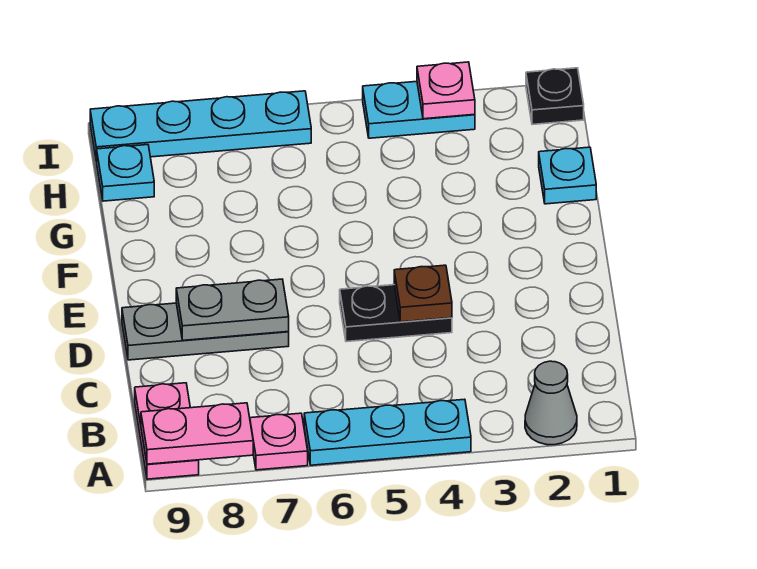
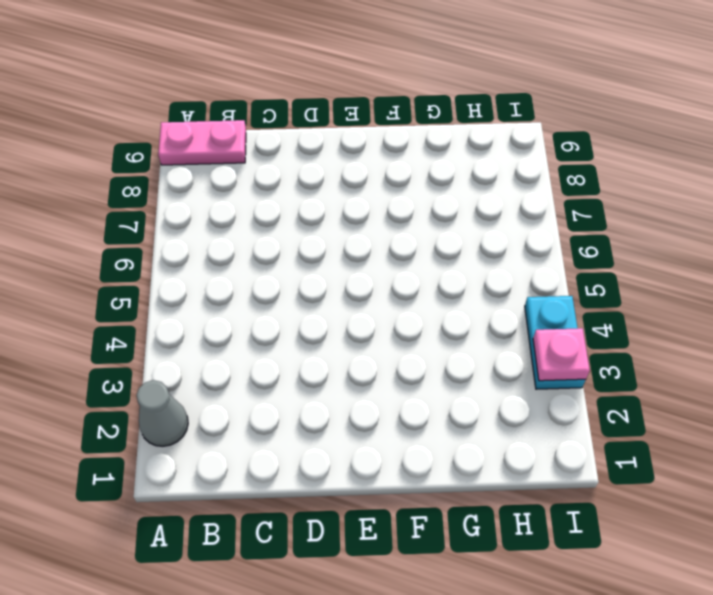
none -> cyan plate A4:A6 level 1
none -> pink plate A7 level 1
none -> black plate D4:D5 level 1

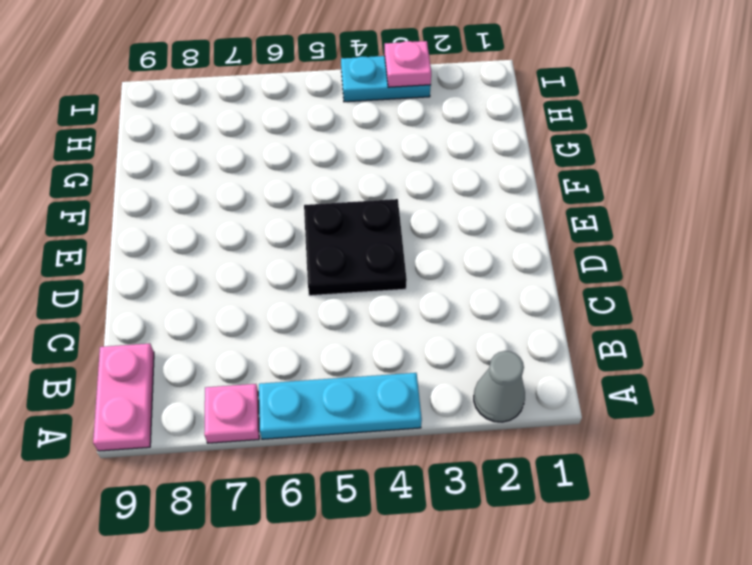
black plate D4:E5 level 1 -> black plate D4:D5 level 1
none -> grey plate D7:D9 level 1
none -> cyan plate G1 level 1
none -> cyan plate H9 level 1

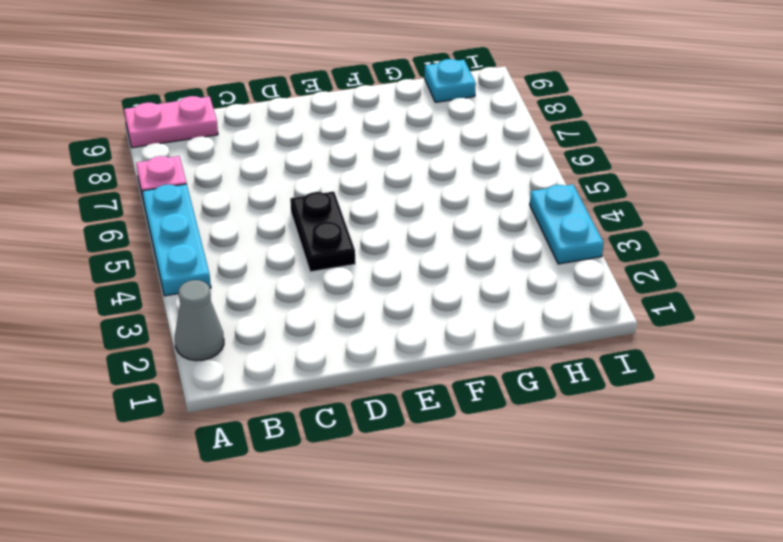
none -> grey plate D7:D9 level 1
none -> cyan plate G1 level 1
none -> black plate I1 level 1

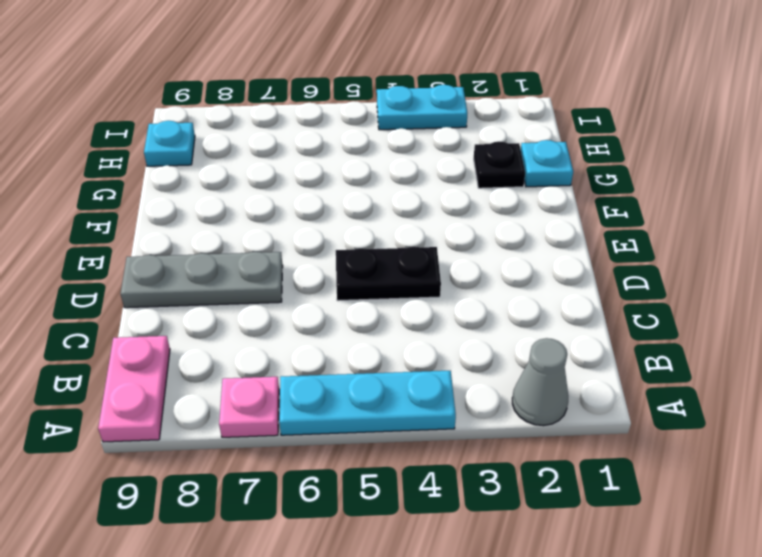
black plate G2 level 1 -> black plate I1 level 1
none -> cyan plate I6:I9 level 1
none -> pink plate A8:A9 level 2
none -> brown plate D4 level 2

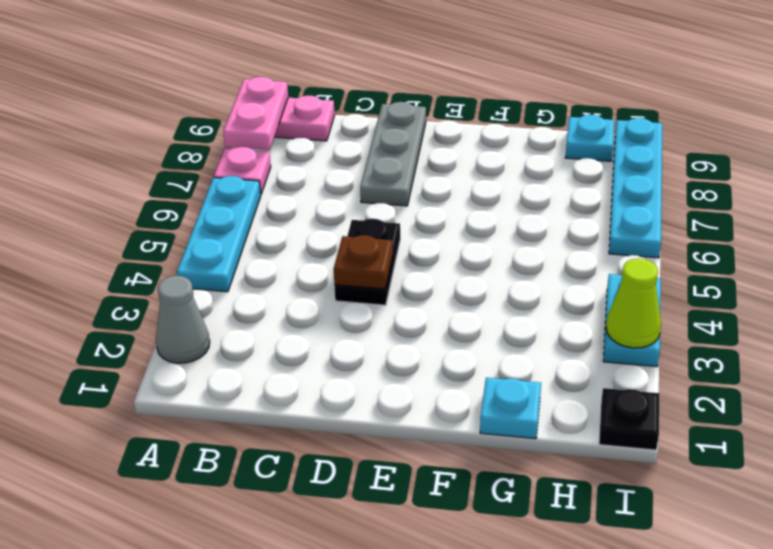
lime cone I3 level 2 -> pink plate I3 level 2
none -> grey plate D7:D8 level 2

